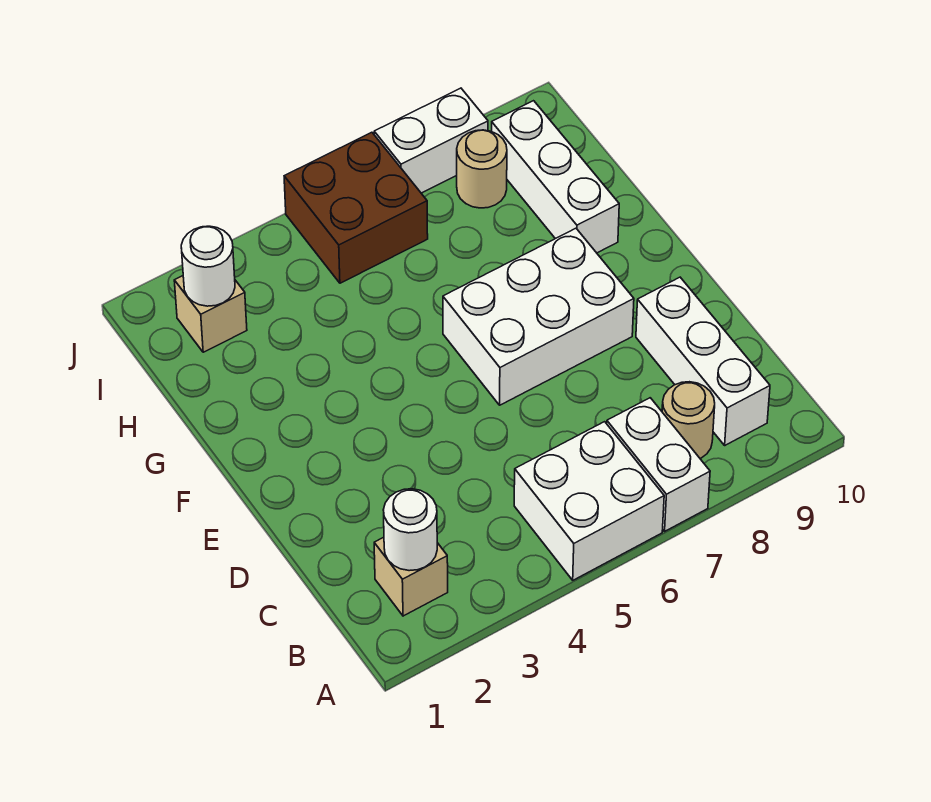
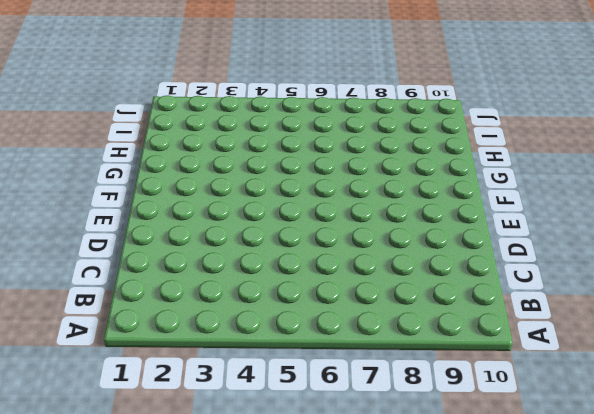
none -> white brick A5:B6 level 1
none -> white brick A7:B7 level 1
none -> tan brick B2 level 1

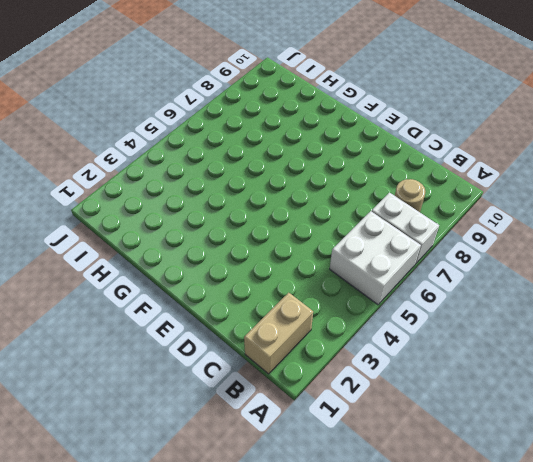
tan brick B1:B2 level 1 -> tan brick B2 level 1
none -> white brick B9:D9 level 1
none -> white brick E6:F8 level 1
none -> white brick G9:I9 level 1

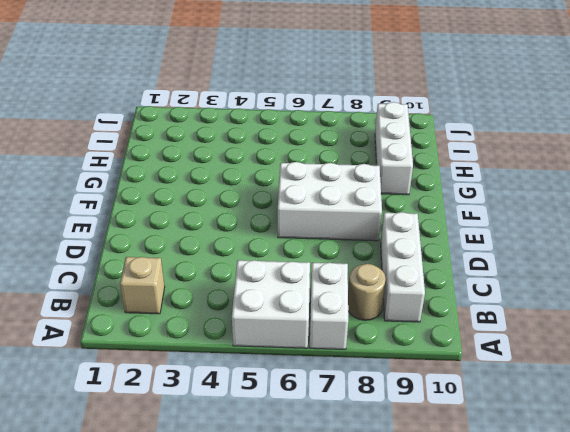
none -> tan brick I2 level 1
none -> brown brick I5:J6 level 1
none -> tan round brick I8 level 1

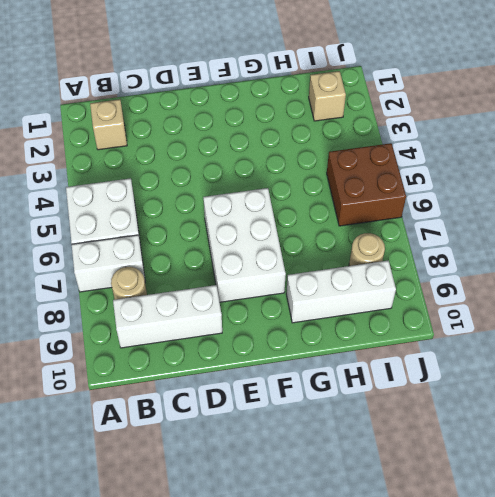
none -> white brick J7:J8 level 1
none -> white round brick B2 level 2
none -> white round brick I2 level 2

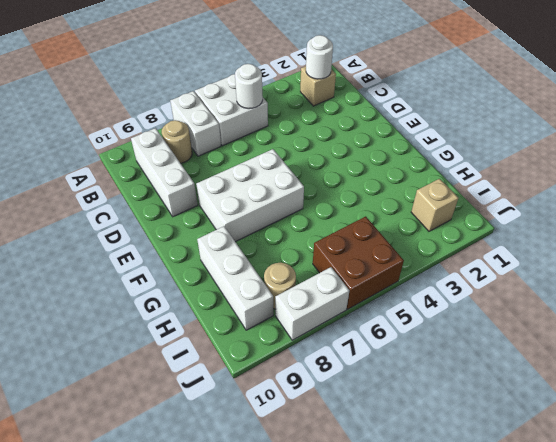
white round brick B5 level 2 -> white round brick I2 level 2

